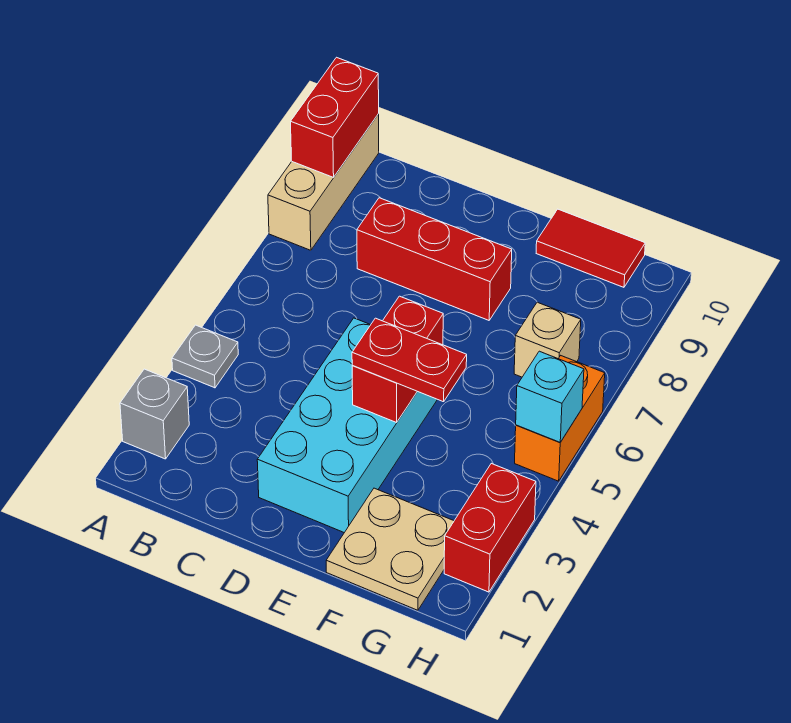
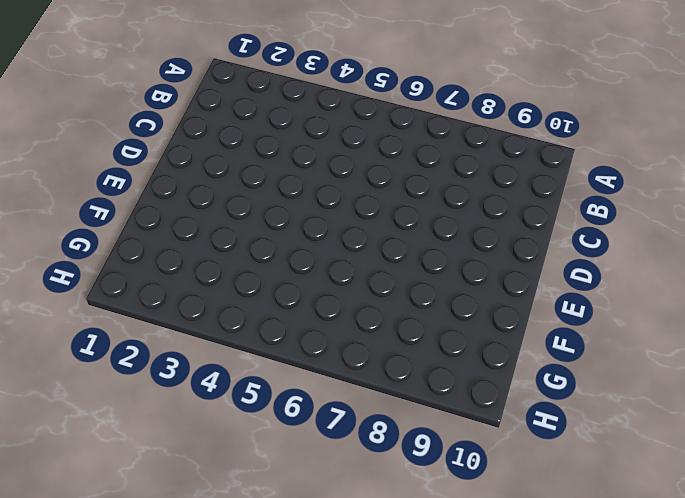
none -> grey brick A2 level 1
none -> grey plate A4 level 1
none -> tan brick A8:A10 level 1

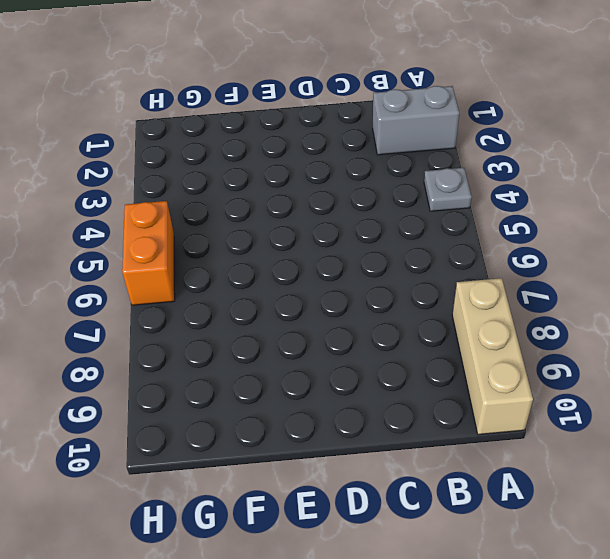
grey brick A2:B2 level 1 -> grey brick A2 level 1
none -> red brick C8:E8 level 1
none -> cyan brick D2:E5 level 1
none -> tan plate F1:G2 level 1

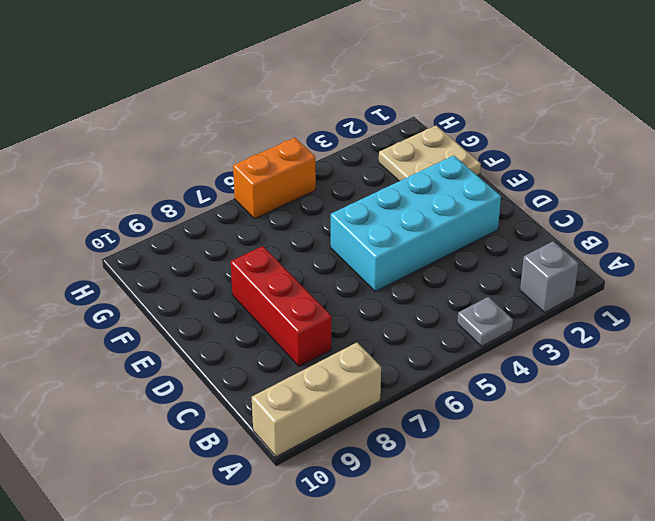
none -> red tile F10:G10 level 1
none -> tan brick G7 level 1
none -> red brick H2:H3 level 1

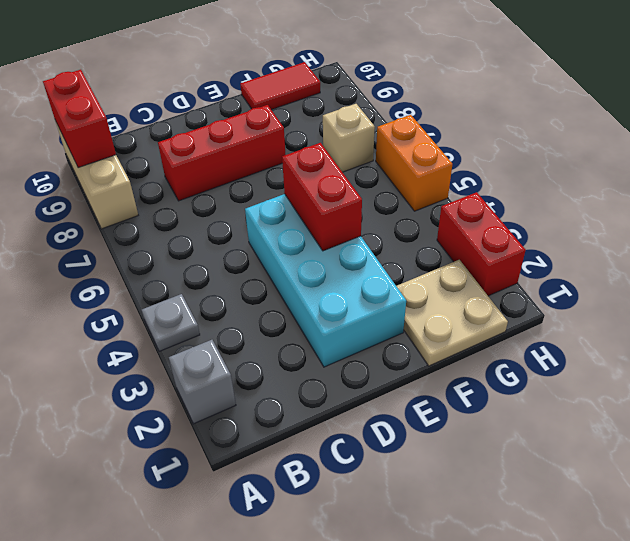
none -> cyan brick H5 level 2
none -> red plate E4:F4 level 3

